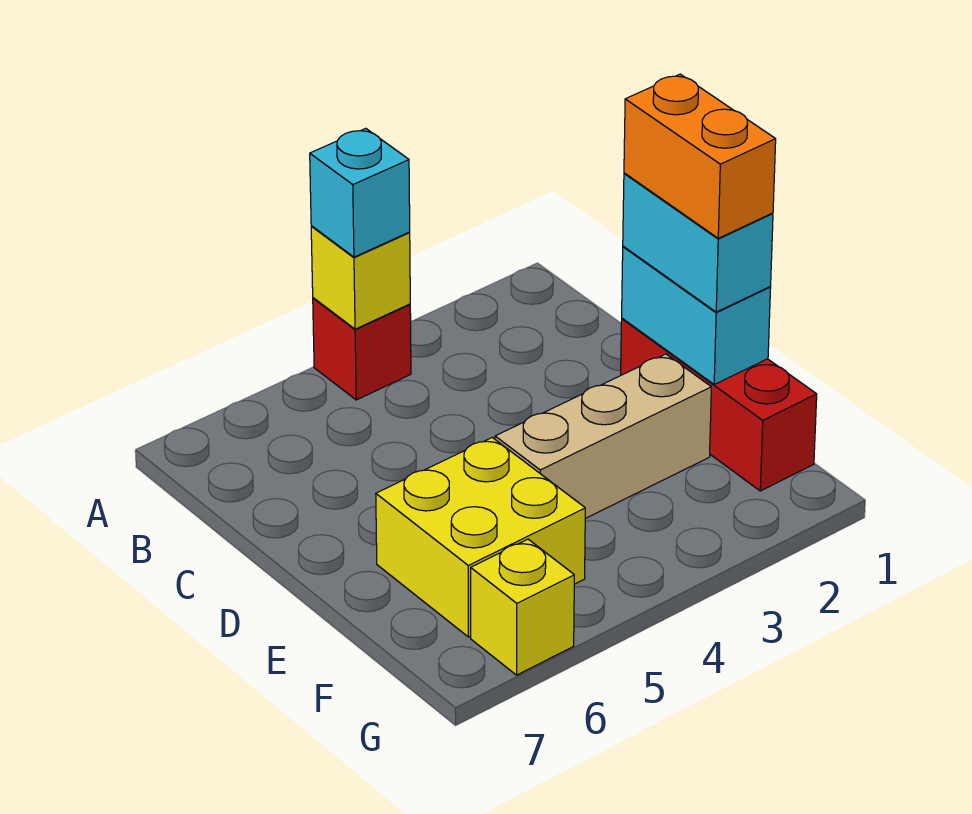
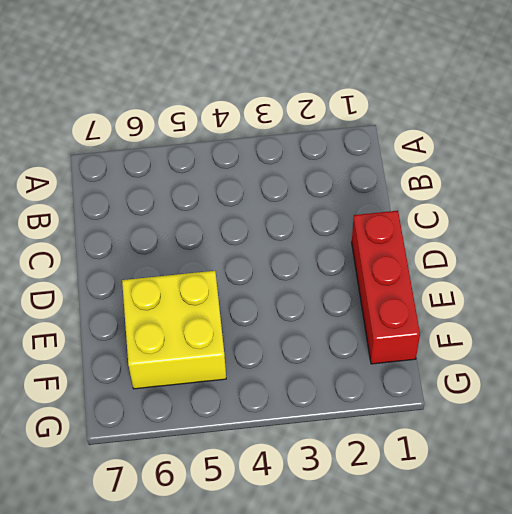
none -> red brick A4 level 1
none -> tan brick E2:E4 level 1

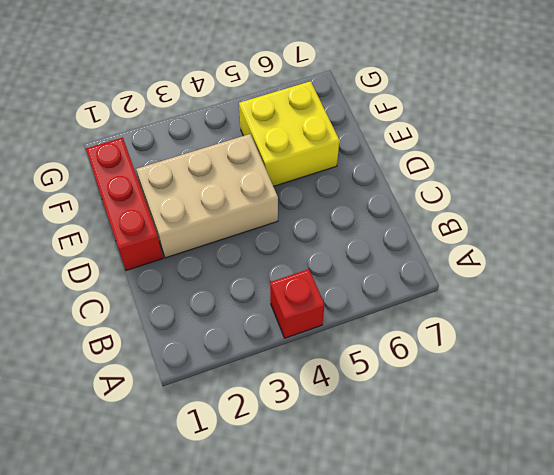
tan brick D2:E4 level 1 -> tan brick E2:E4 level 1
none -> yellow brick G6 level 1
none -> yellow brick A4 level 2

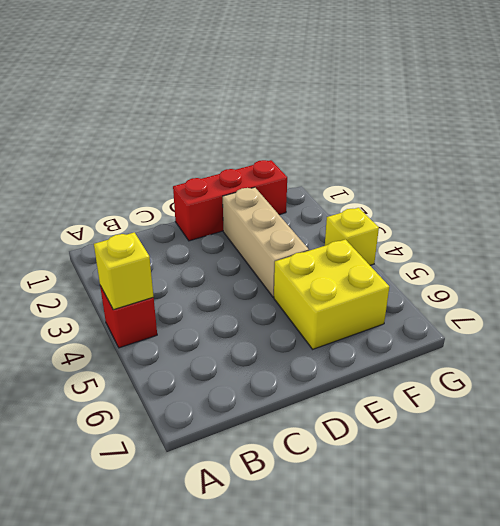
yellow brick G4 level 1 -> yellow brick G6 level 1
none -> cyan brick D1:E1 level 2
none -> cyan brick A4 level 3

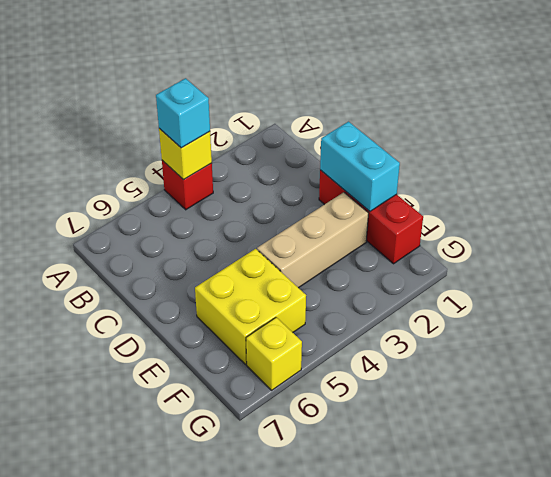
none -> cyan brick D1:E1 level 3
none -> orange brick D1:E1 level 4

